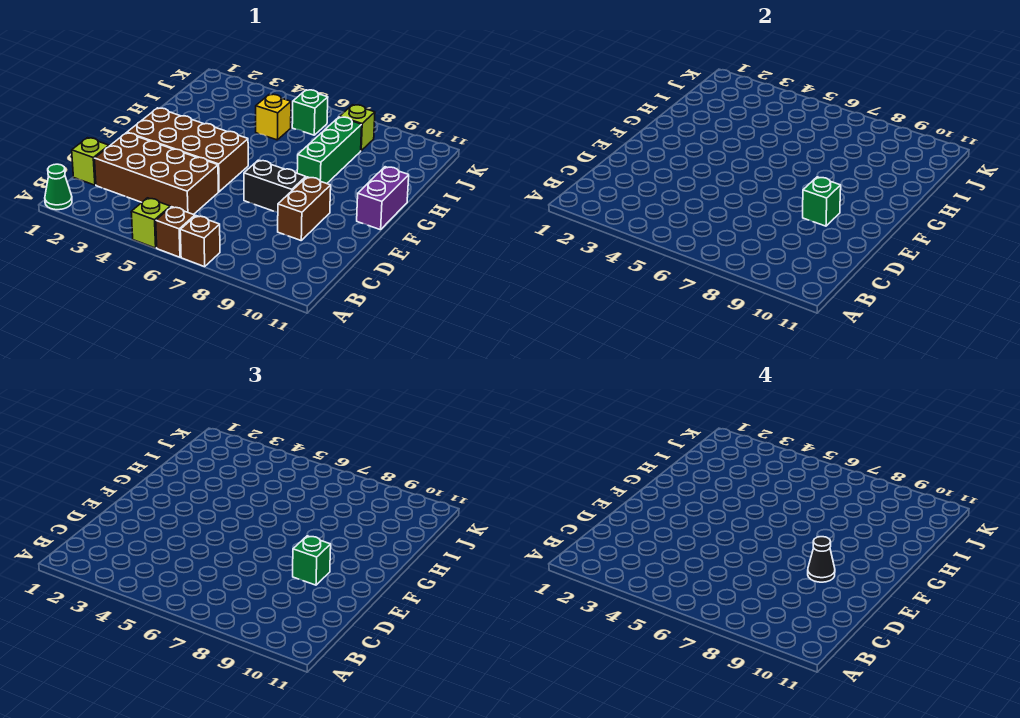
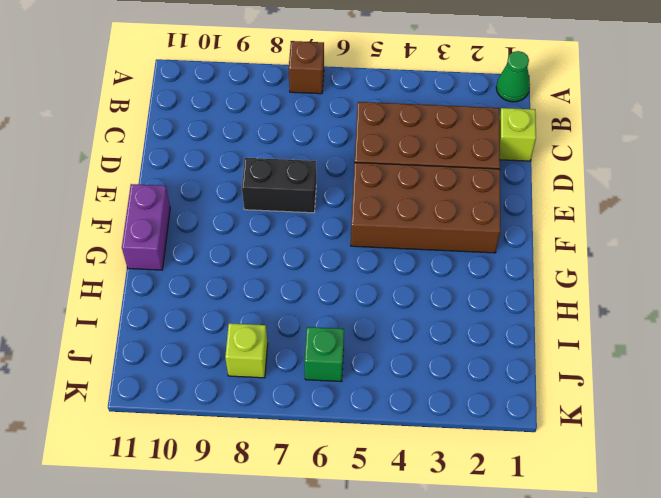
none -> lime brick A5 level 1
none -> brown brick A6 level 1
none -> brown brick D9:E9 level 1

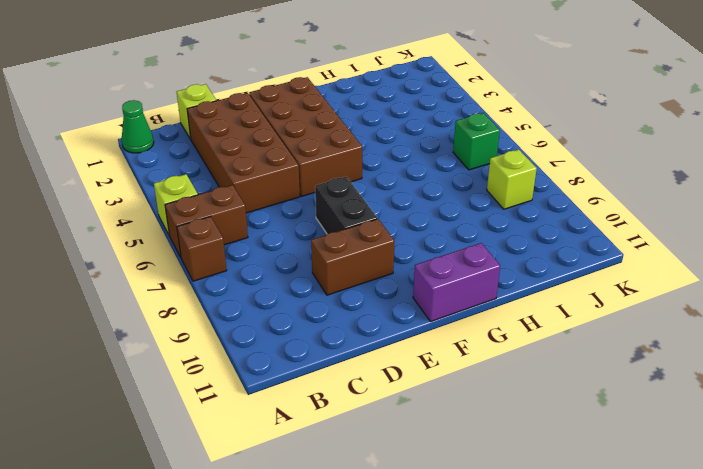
brown brick A6:B6 level 1 -> brown brick A6 level 1
none -> green brick G8:I8 level 1
none -> yellow brick I5 level 1
none -> green brick E9 level 2

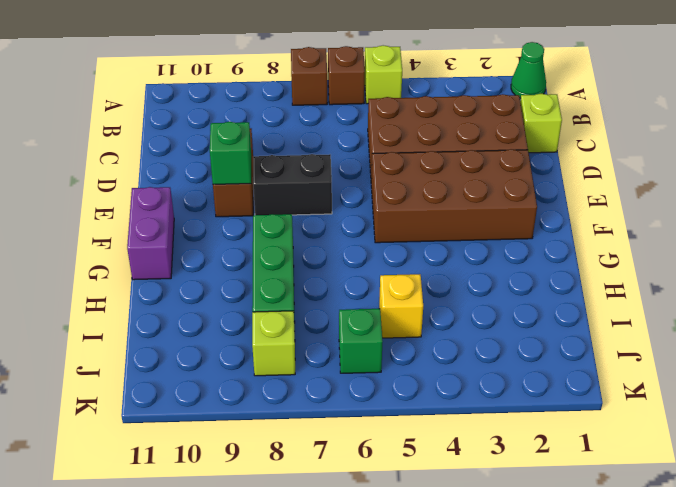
none -> green brick E9 level 3
none -> black cone E9 level 4

